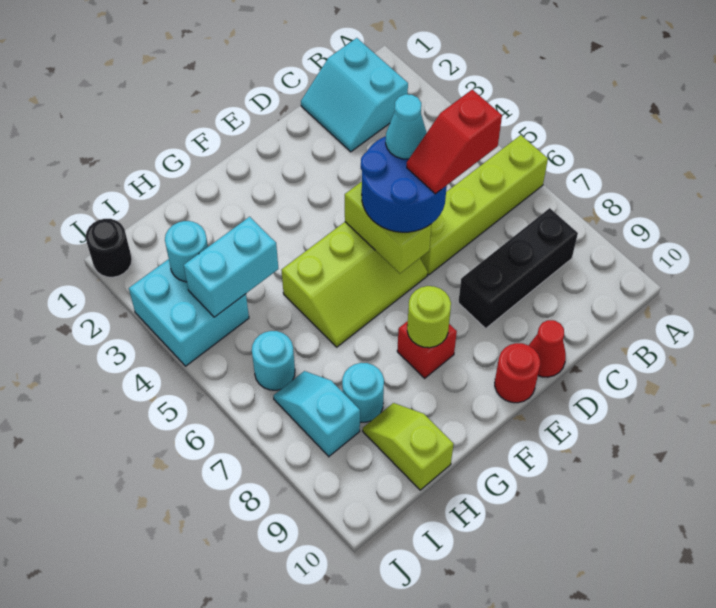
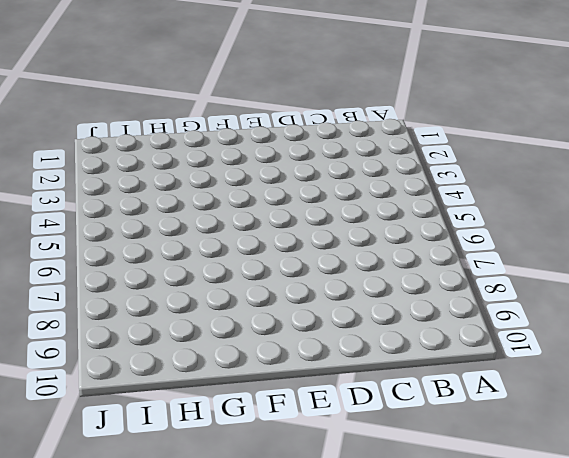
none -> lime brick A6:D6 level 1
none -> cyan slope B1:C2 level 1 top B
none -> black brick B8:D8 level 1

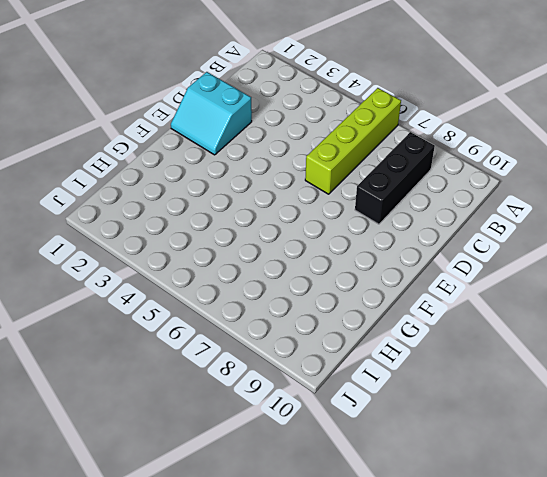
cyan slope D1:E2 level 1 top D -> cyan slope B1:C2 level 1 top B
none -> red cone D10 level 1
none -> lime slope E5:G6 level 1 top 5
none -> red round brick E10 level 1

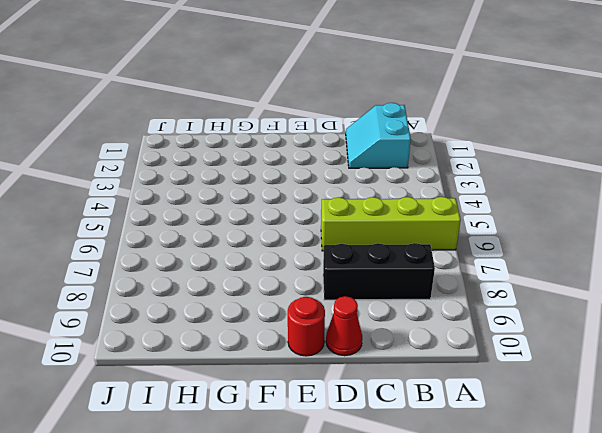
none -> lime slope E5:G6 level 1 top 5
none -> red brick F8 level 1
none -> cyan round brick H8 level 1

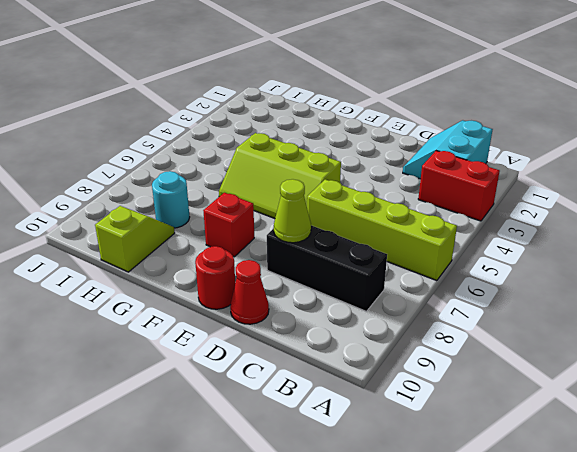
red brick A3:B3 level 1 -> none
lime cone D8 level 2 -> none
none -> cyan brick I3:J4 level 1
none -> cyan round brick I6 level 1
none -> cyan slope I7:I8 level 1 top 8

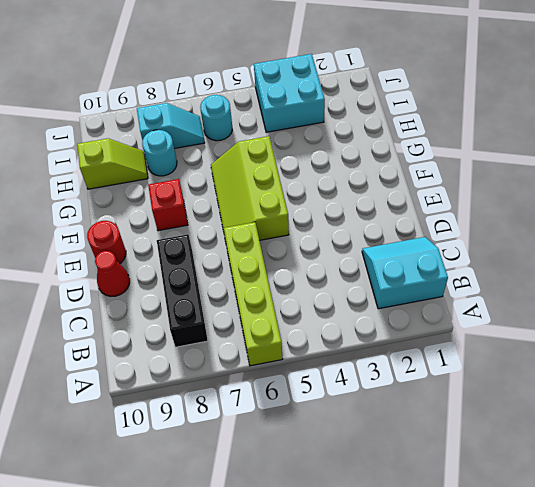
none -> black round brick J1 level 1
none -> lime brick E5:E6 level 2
none -> lime round brick F8 level 2

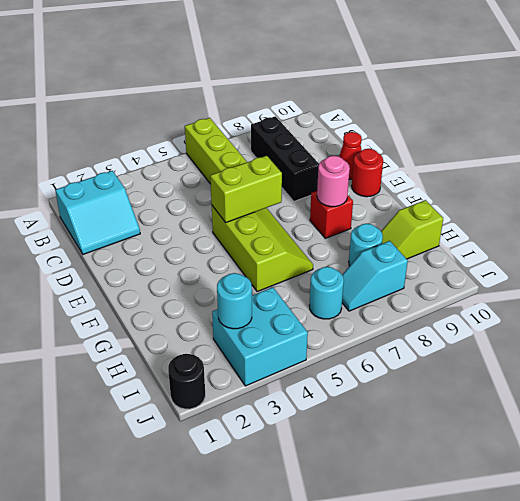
pink round brick F8 level 2 -> lime round brick F8 level 2
none -> cyan brick H4:I4 level 2
none -> blue round brick D5:E6 level 3
none -> red slope C6:D6 level 4 top C

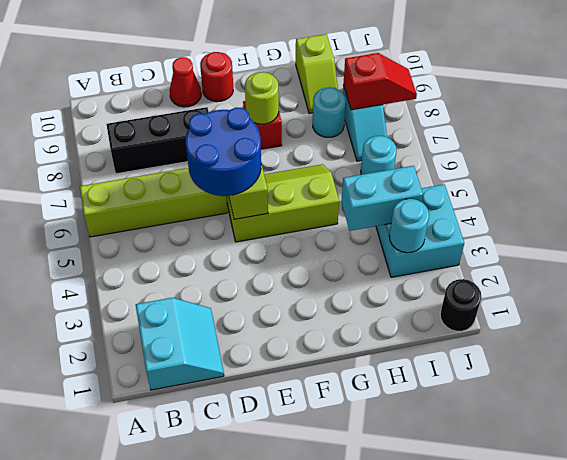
red slope I8:J8 level 2 top I -> red slope C6:D6 level 4 top C
none -> cyan cone D5 level 4

